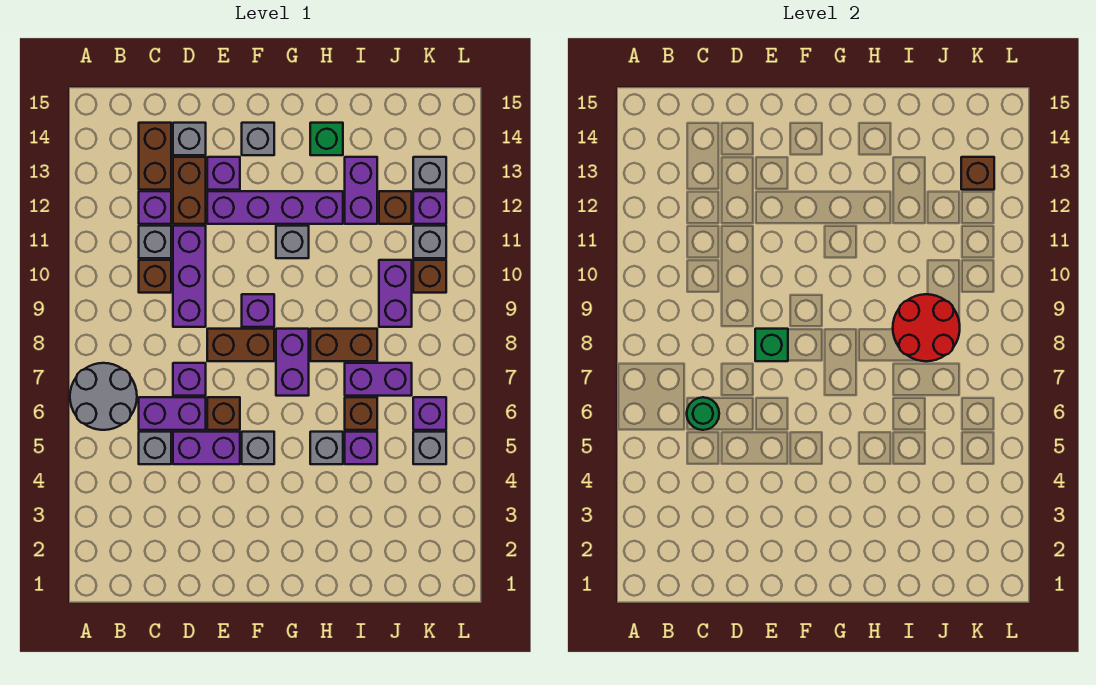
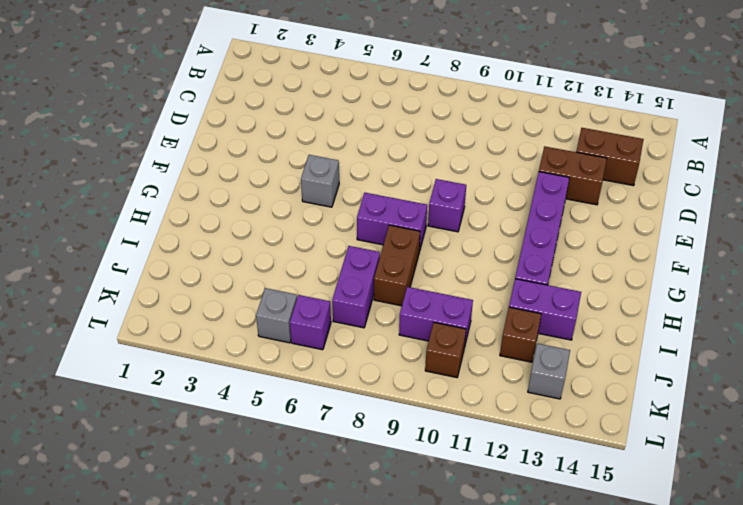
none -> grey round brick A6:B7 level 1
none -> grey brick C5 level 1
none -> purple brick C6:D6 level 1
none -> brown brick C10 level 1

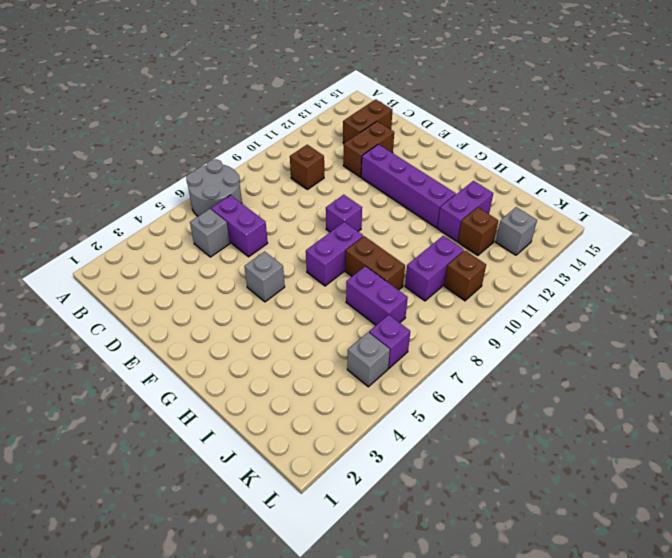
none -> grey brick C11 level 1
none -> purple brick C12 level 1
none -> purple brick D5:E5 level 1
none -> purple brick D7 level 1

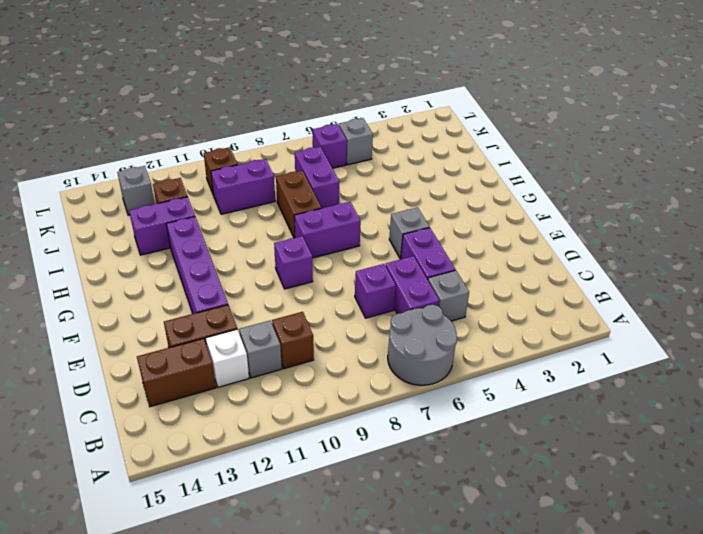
white brick C12 level 1 -> purple brick C12 level 1
none -> purple brick D9:D11 level 1
none -> grey brick D14 level 1
none -> brown brick E6 level 1
none -> brown brick E8:F8 level 1

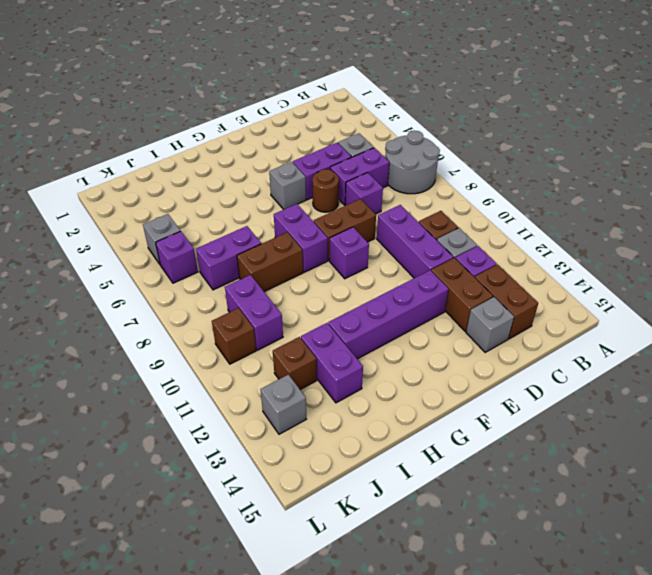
brown round brick E6 level 1 -> brown brick E6 level 1
none -> purple brick E13 level 1
none -> grey brick F14 level 1
none -> grey brick G11 level 1
none -> grey brick H5 level 1

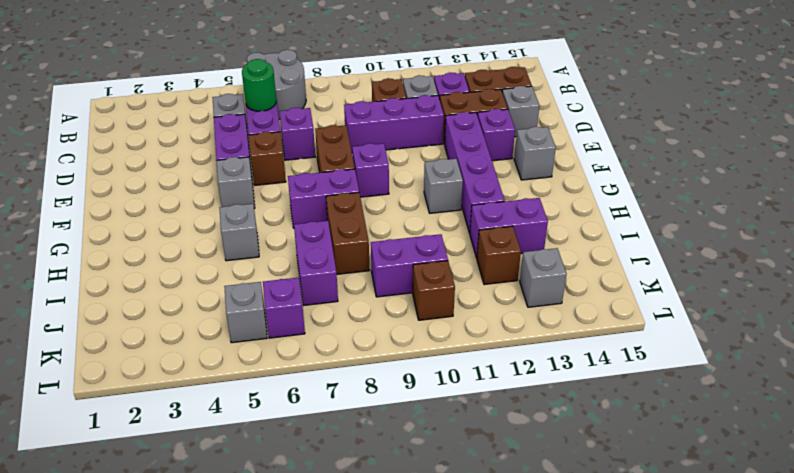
none -> green brick H14 level 1
none -> purple brick I5 level 1
none -> brown brick I6 level 1
none -> grey brick K11 level 1

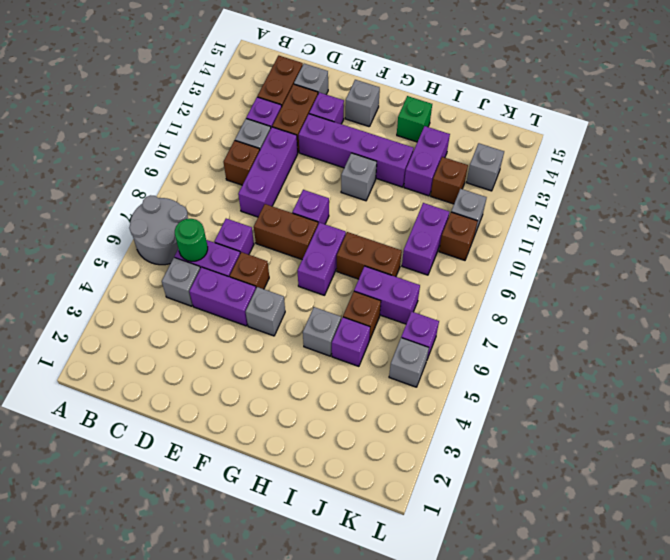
none -> purple brick K12 level 1
none -> green brick E8 level 2
none -> red round brick I8:J9 level 2
none -> brown brick K13 level 2

